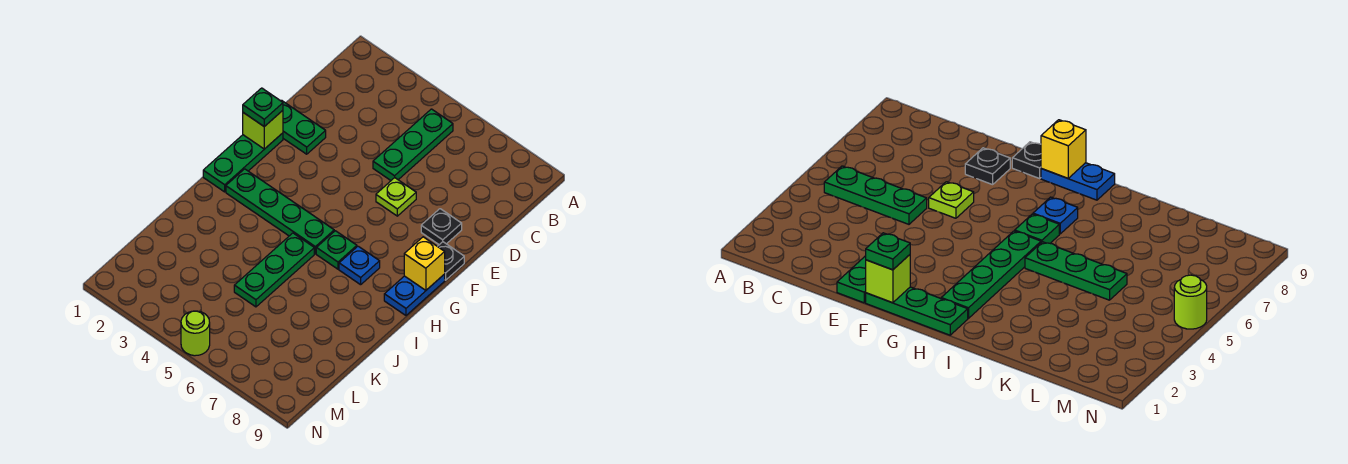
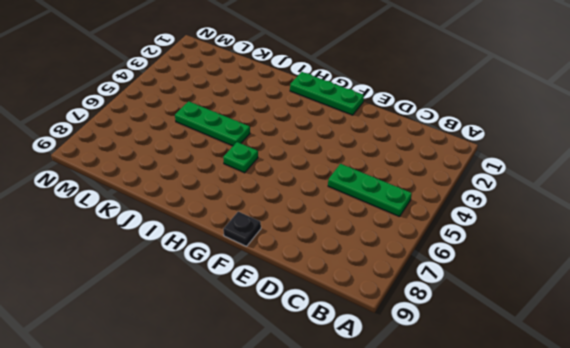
none -> green plate E1:E2 level 1
none -> lime plate E6 level 1
none -> black plate E8 level 1

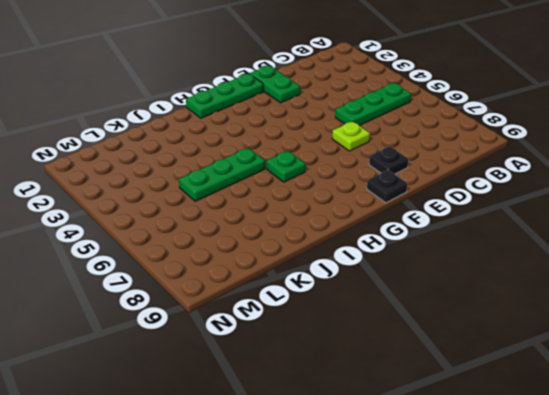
none -> blue plate G9:H9 level 1
none -> green plate H2:H5 level 1
none -> blue plate H7 level 1

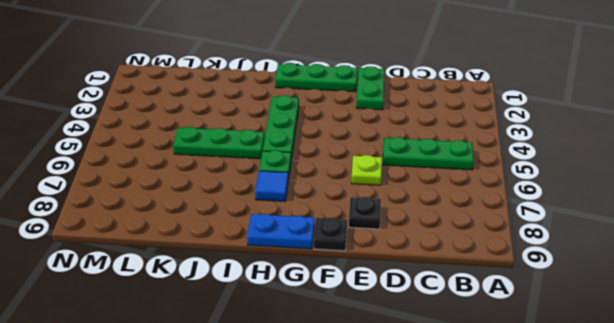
green plate H3:H5 level 1 -> green plate H2:H5 level 1
blue tile H7 level 1 -> blue plate H7 level 1
none -> lime round brick N5 level 1
none -> lime brick F1 level 2
none -> yellow brick G9 level 2

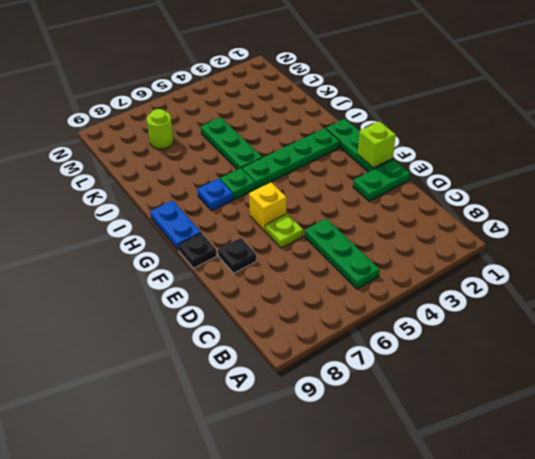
yellow brick F6 level 1 -> yellow brick G9 level 2
lime round brick L7 level 1 -> lime round brick N5 level 1
none -> green plate F1 level 3

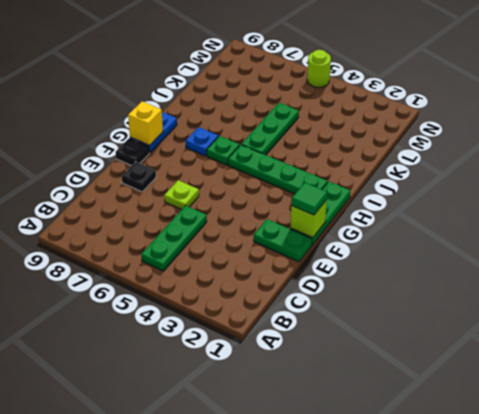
green tile F1 level 3 -> green plate F1 level 3

